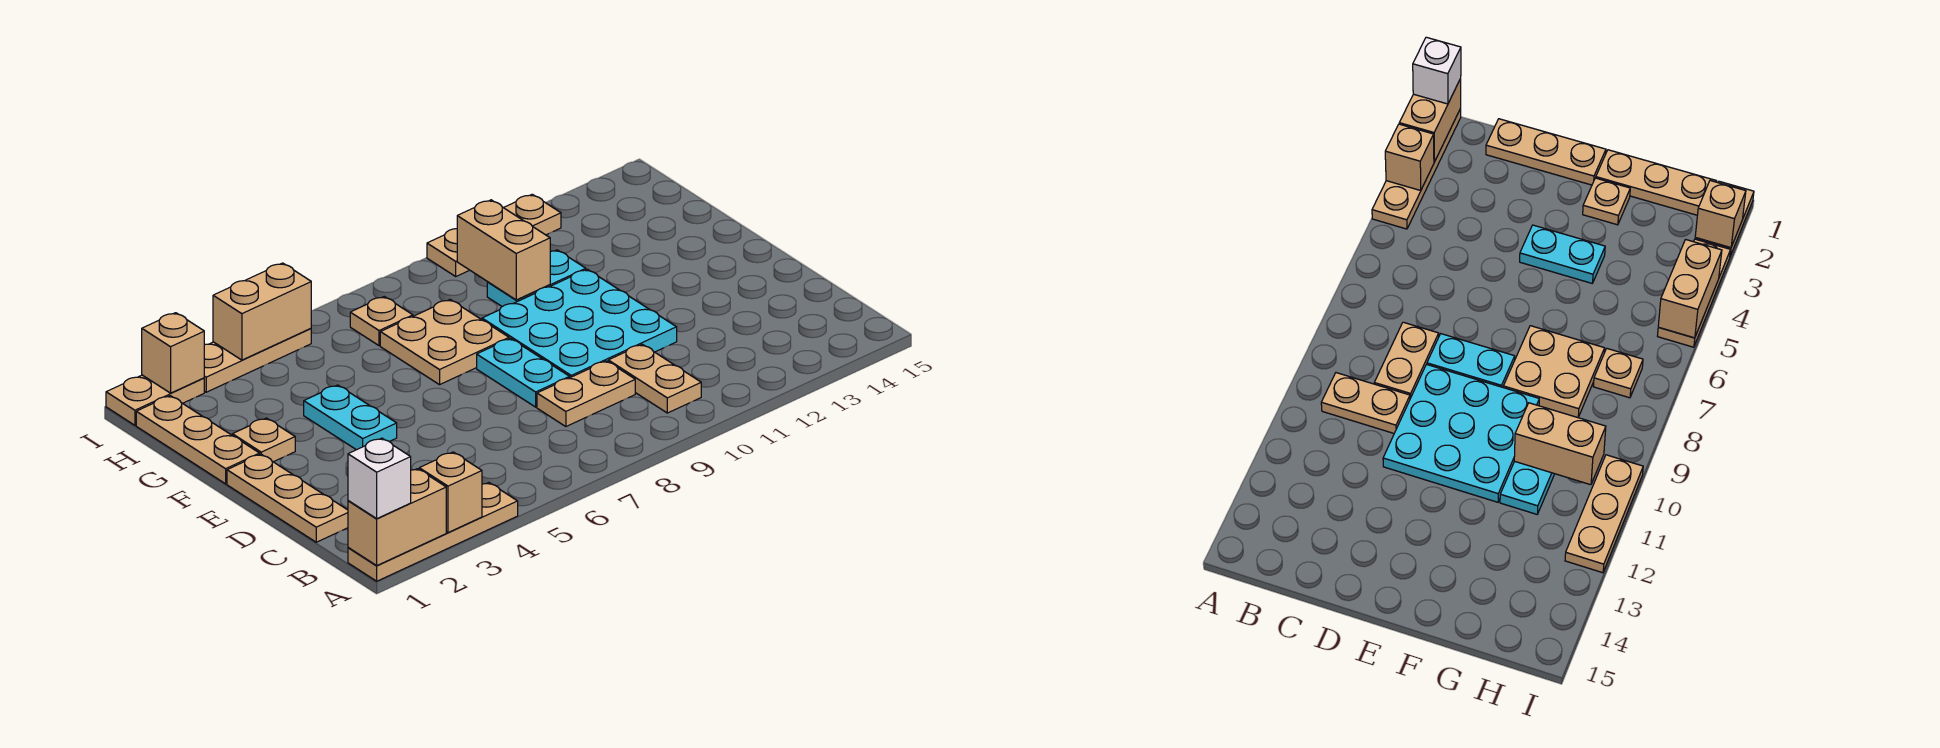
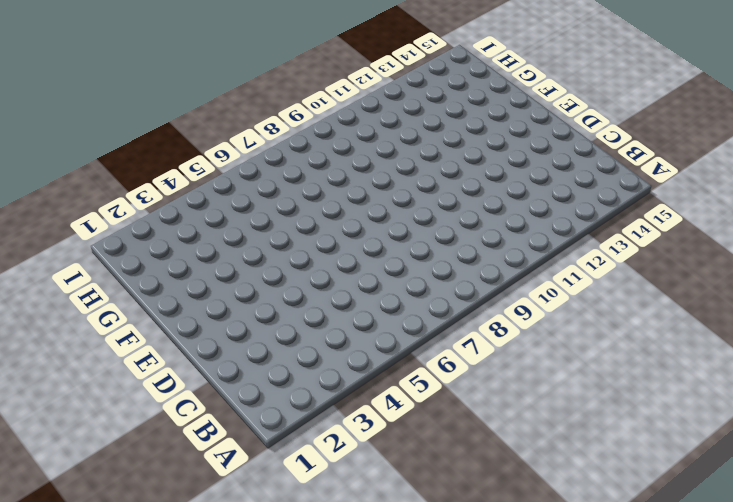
none -> tan plate A1:A4 level 1
none -> tan plate B10:C10 level 1
none -> tan plate C1:E1 level 1

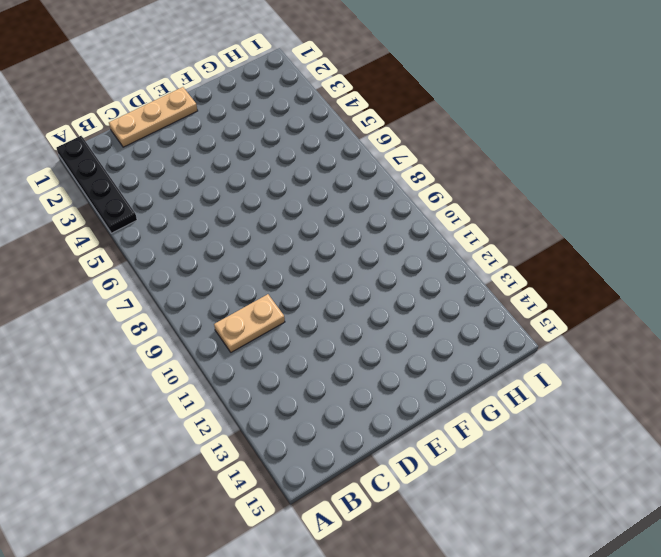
black plate A1:A4 level 1 -> tan plate A1:A4 level 1
none -> tan plate C8:C9 level 1
none -> cyan plate D8:E8 level 1
none -> cyan plate D9:F11 level 1

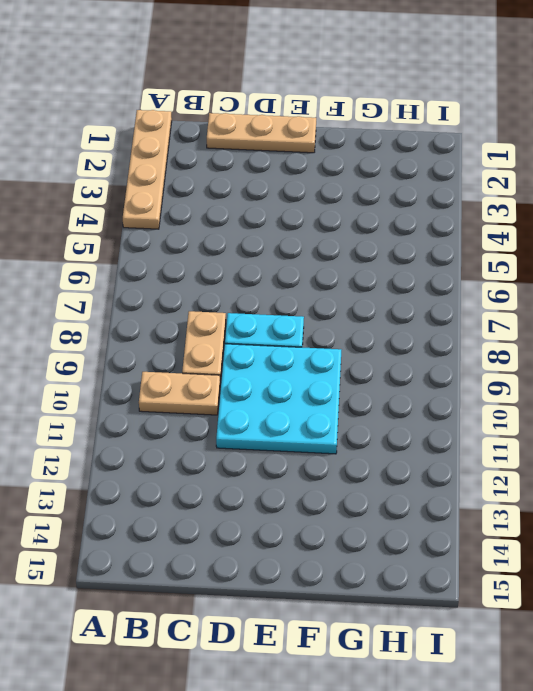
none -> cyan plate E4:F4 level 1
none -> tan plate F1:H1 level 1
none -> tan plate F2 level 1

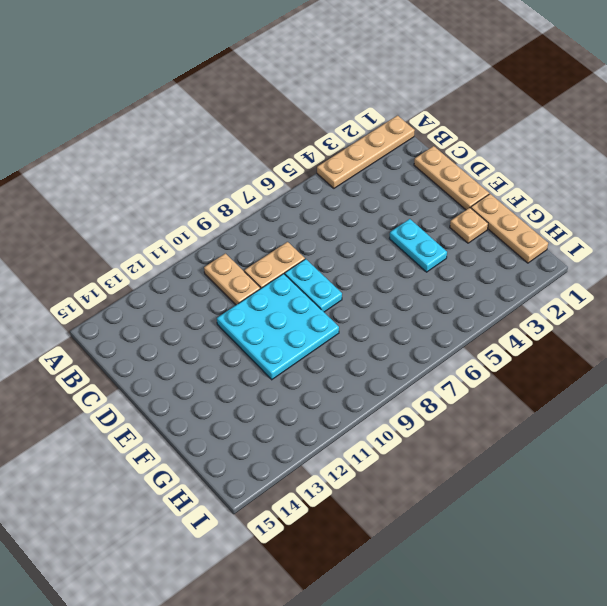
none -> tan plate F7:G8 level 1
none -> cyan plate G10:G11 level 1
none -> tan plate H7 level 1

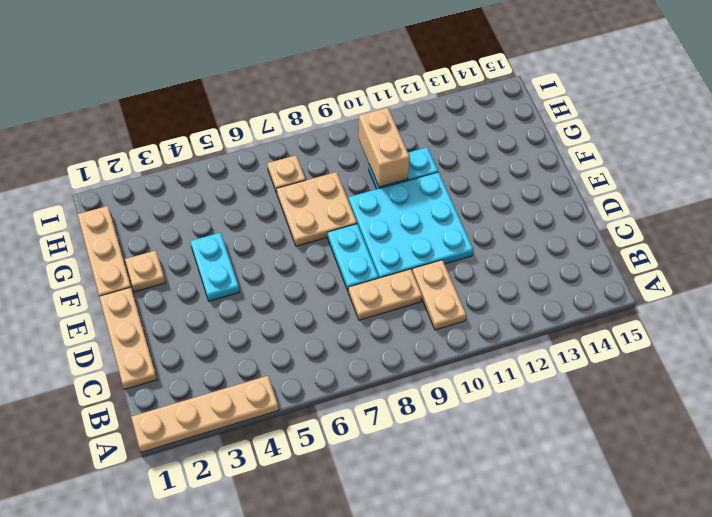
none -> tan plate I1:I2 level 1
none -> tan plate I3:I5 level 1
none -> tan plate I10:I12 level 1

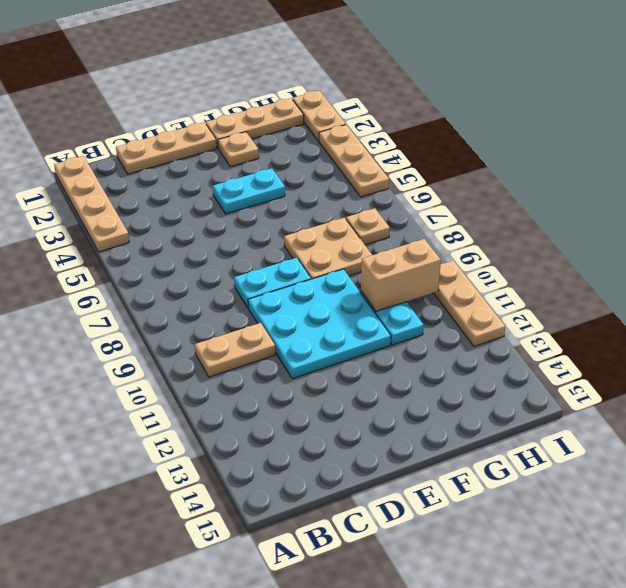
none -> tan plate C8:C9 level 1
none -> tan brick A1:A2 level 2
none -> tan brick A3 level 2

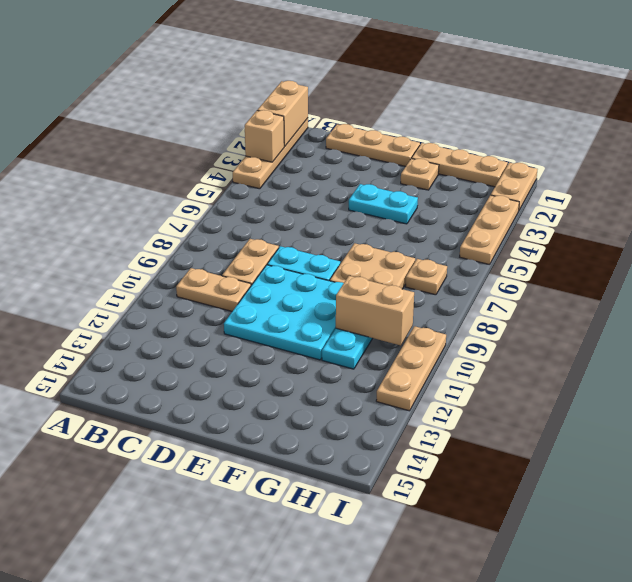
none -> tan brick I2 level 2
none -> tan brick I4:I5 level 2
none -> white brick A1 level 3

